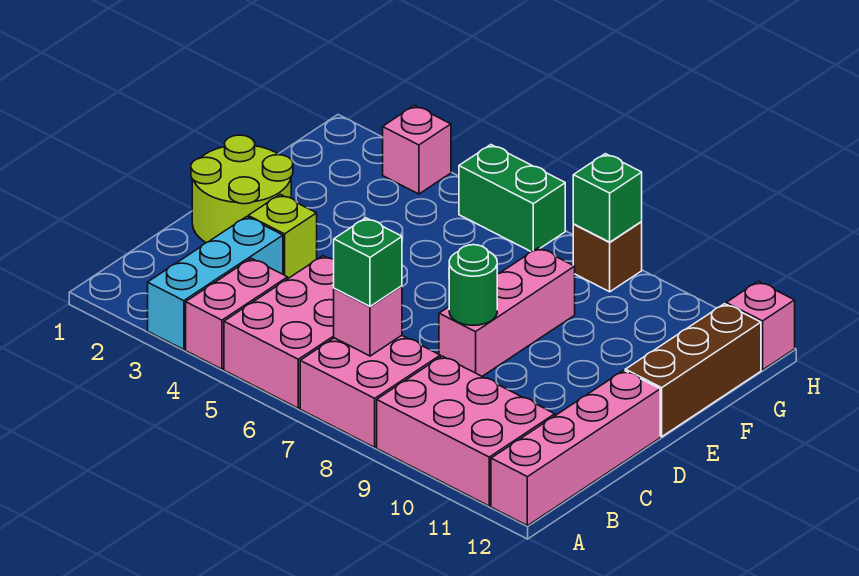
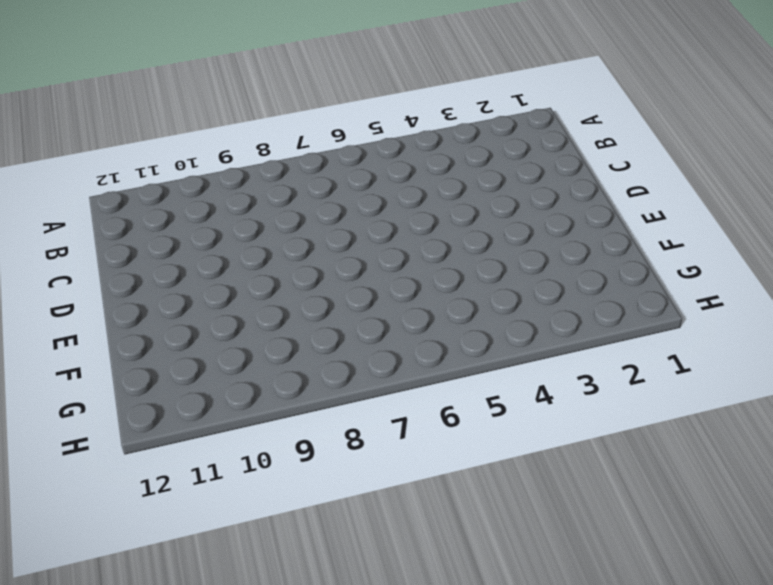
none -> cyan brick A3:C3 level 1
none -> pink brick A4:B4 level 1
none -> pink brick A5:C6 level 1

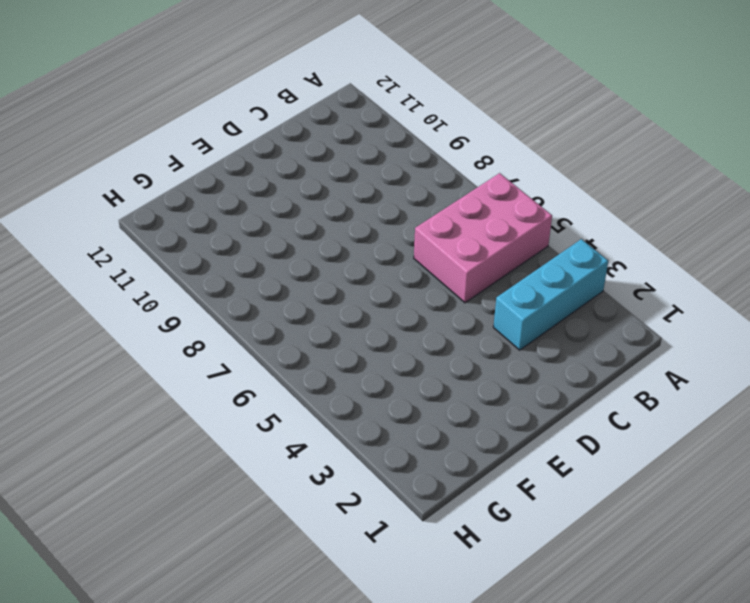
none -> pink brick A4:B4 level 1
none -> pink brick A7:B8 level 1
none -> pink brick A9:B11 level 1

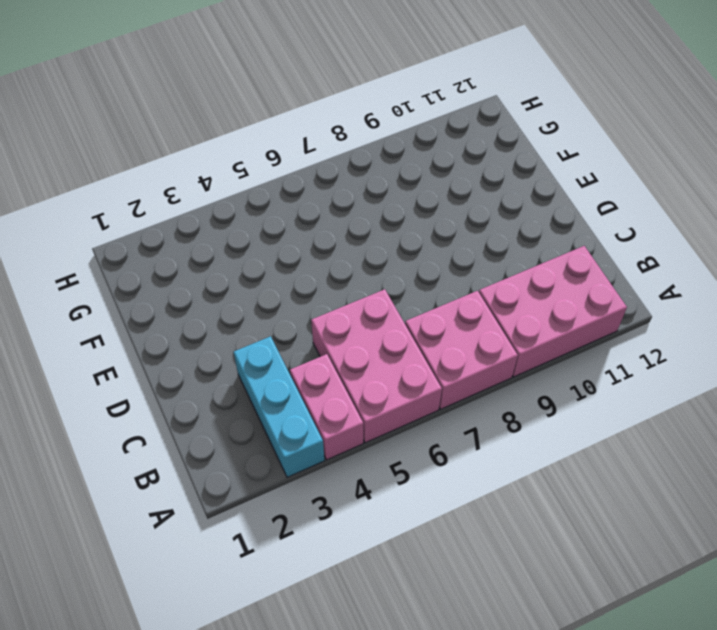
none -> pink brick A12:D12 level 1
none -> lime round brick D1:E2 level 1
none -> lime brick D3 level 1

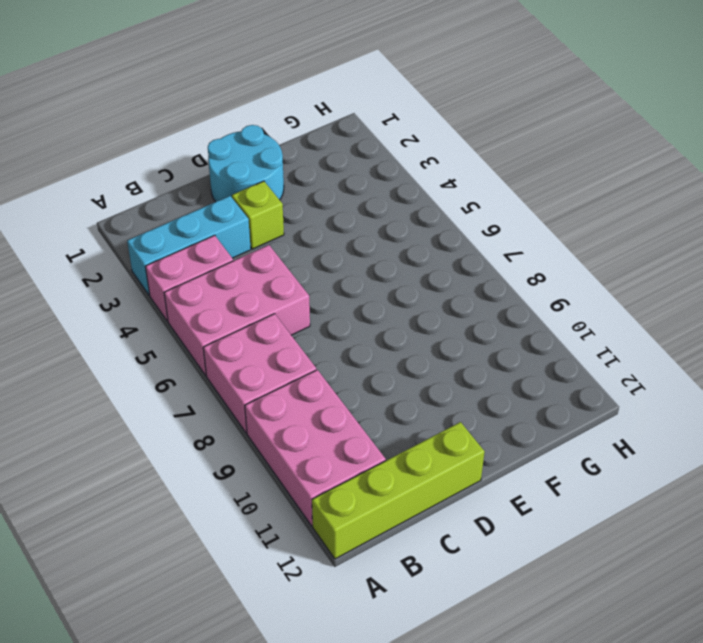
lime brick A12:D12 level 1 -> pink brick A12:D12 level 1
cyan round brick D1:E2 level 1 -> lime round brick D1:E2 level 1
none -> pink brick D8:F8 level 1
none -> brown brick E12:G12 level 1
none -> pink brick H3 level 1

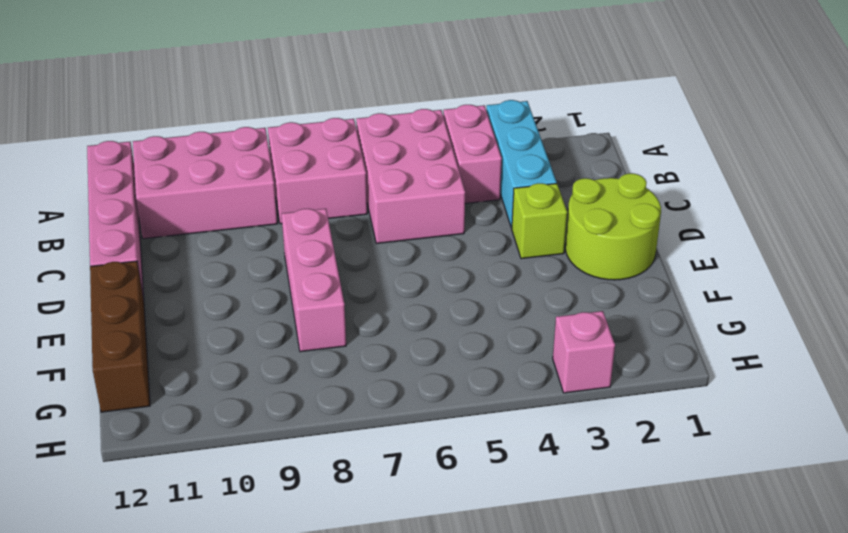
none -> green brick H5:H6 level 1
none -> brown brick H8 level 1
none -> pink brick H12 level 1

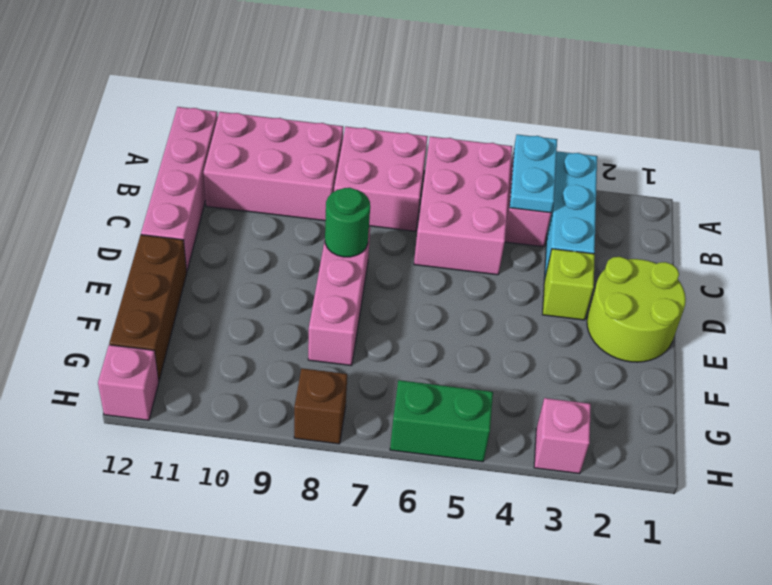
cyan plate A4:B4 level 2 -> none
none -> pink brick B7 level 2
none -> green brick H8 level 2
none -> green brick B7 level 3

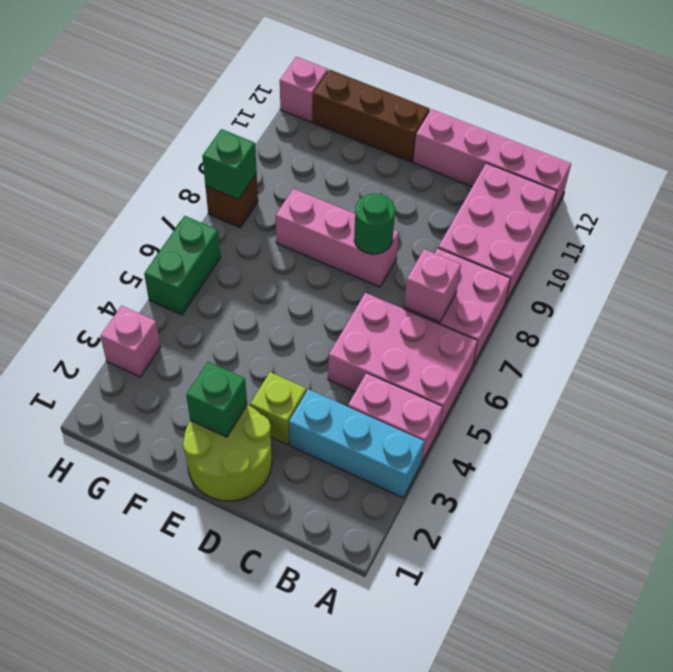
green brick E2 level 2 -> green brick B7 level 3

